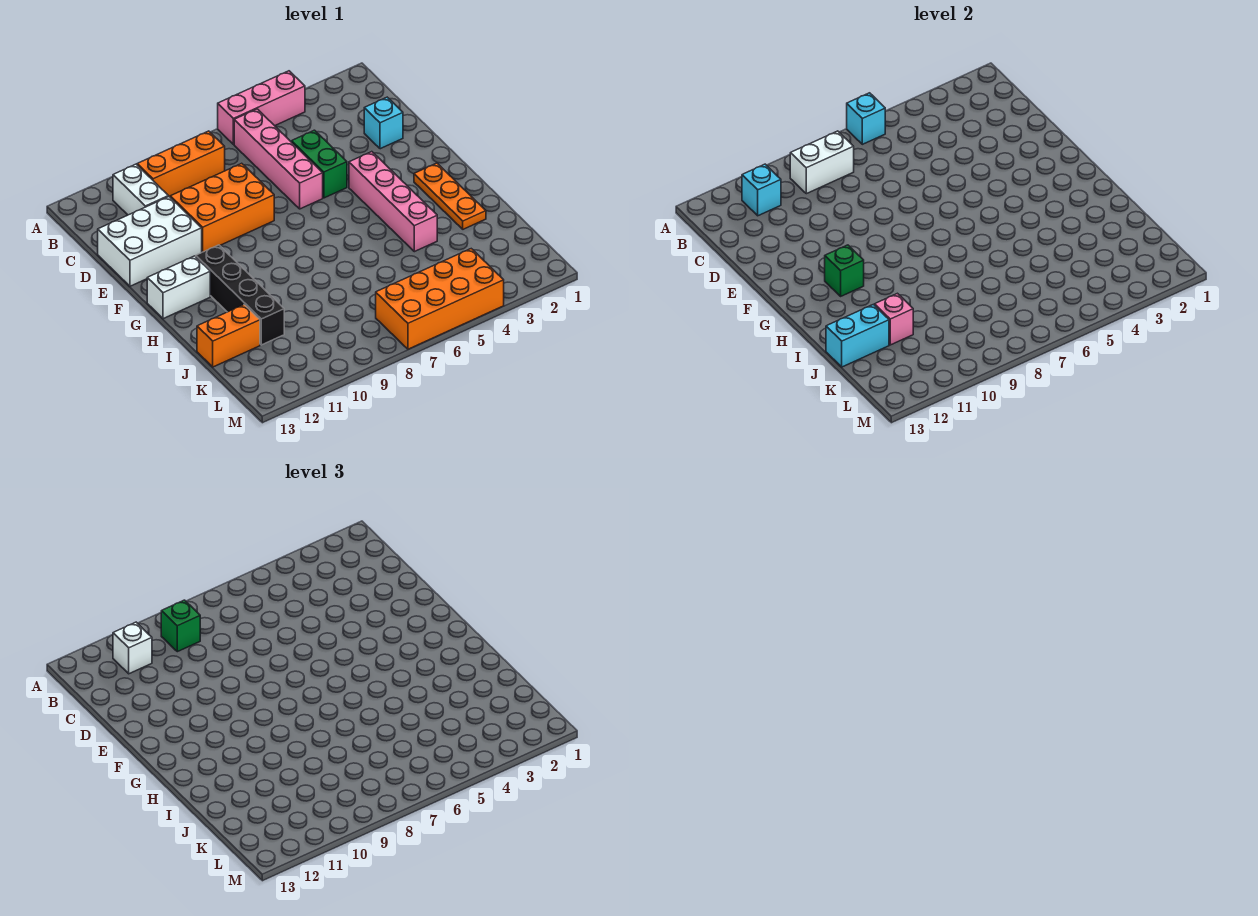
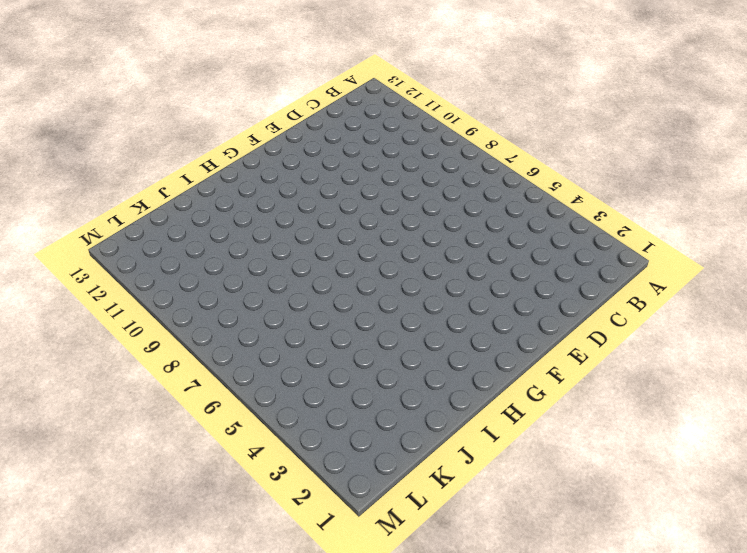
none -> pink brick A4:A6 level 1
none -> pink brick B6:E6 level 1
none -> orange brick B8:B10 level 1

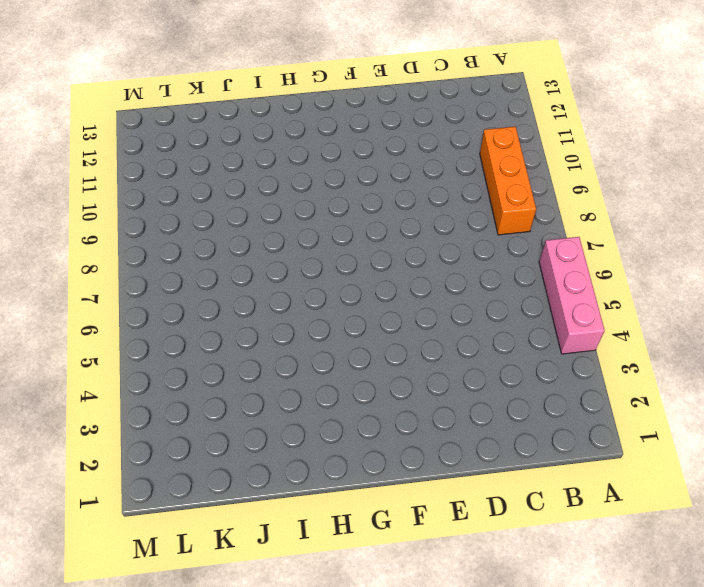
none -> pink brick B6:E6 level 1
none -> white brick B11:C11 level 1
none -> cyan brick D2 level 1

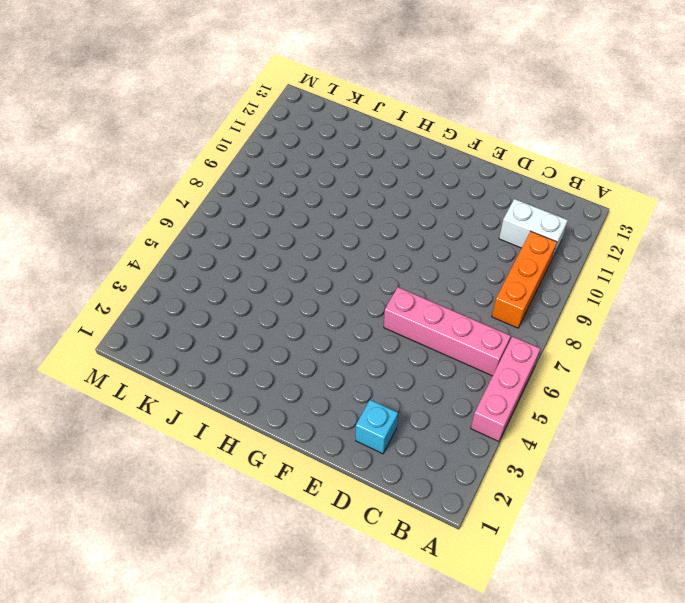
none -> green brick D5:E5 level 1
none -> orange brick D8:E10 level 1
none -> white brick D11:E13 level 1

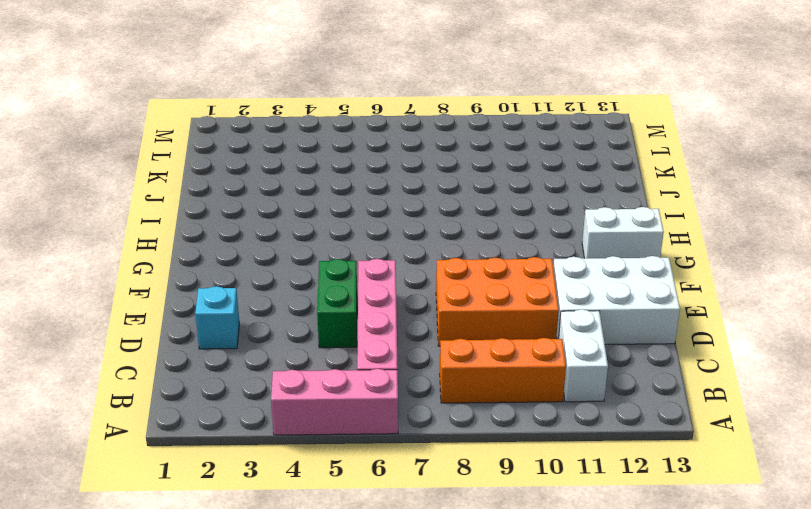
none -> pink brick F4:I4 level 1
none -> orange plate G2:I2 level 1
none -> black brick G11:J11 level 1

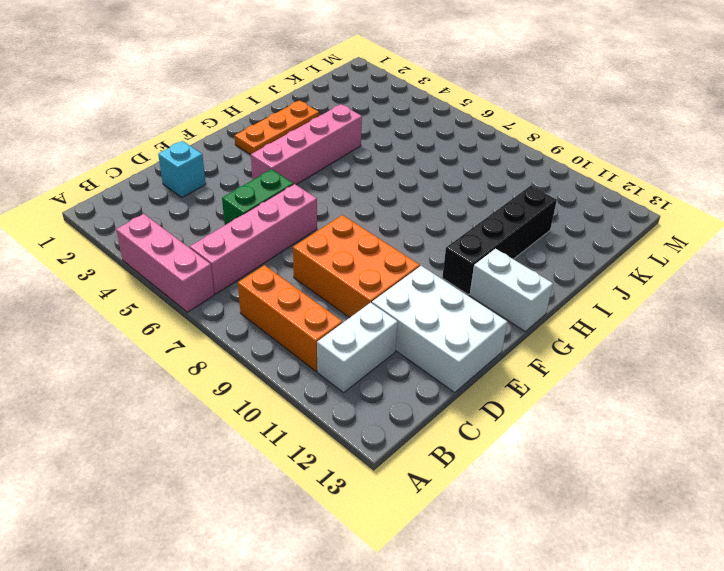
none -> orange brick J12:J13 level 1
none -> orange brick L4:M7 level 1
none -> cyan brick A6 level 2

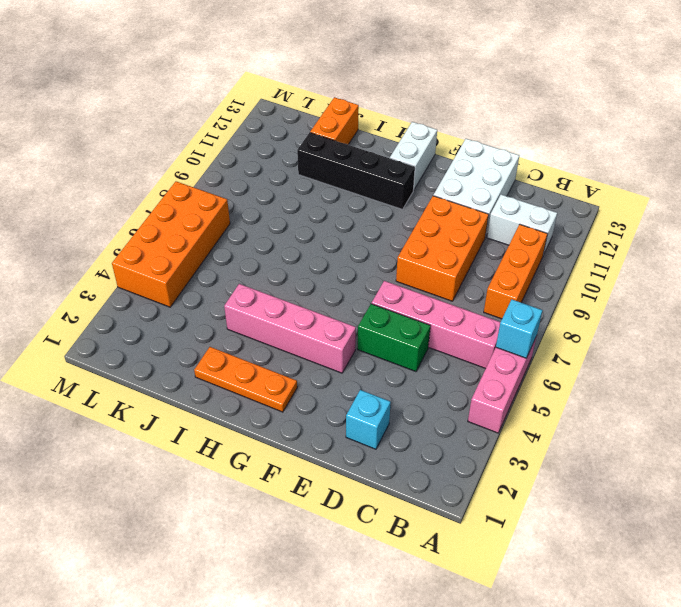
none -> white brick B8:B9 level 2
none -> cyan brick B11 level 2
none -> green brick G11 level 2

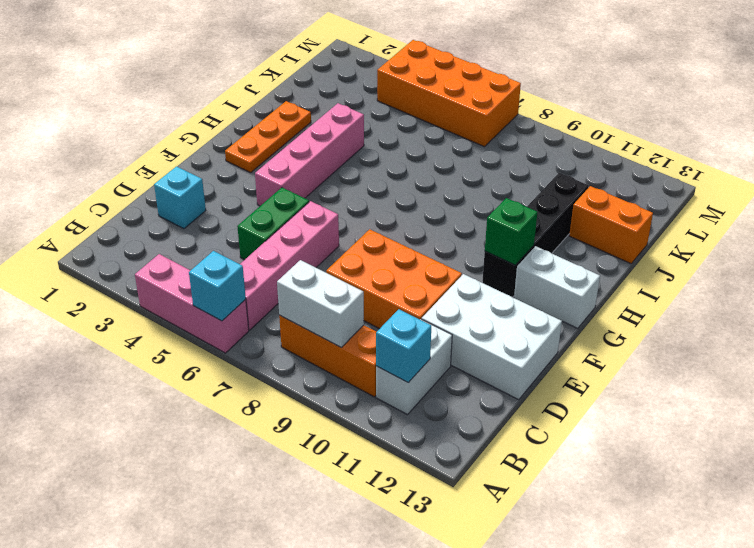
none -> pink brick J11 level 2
none -> cyan brick J12:J13 level 2
none -> green brick B9 level 3

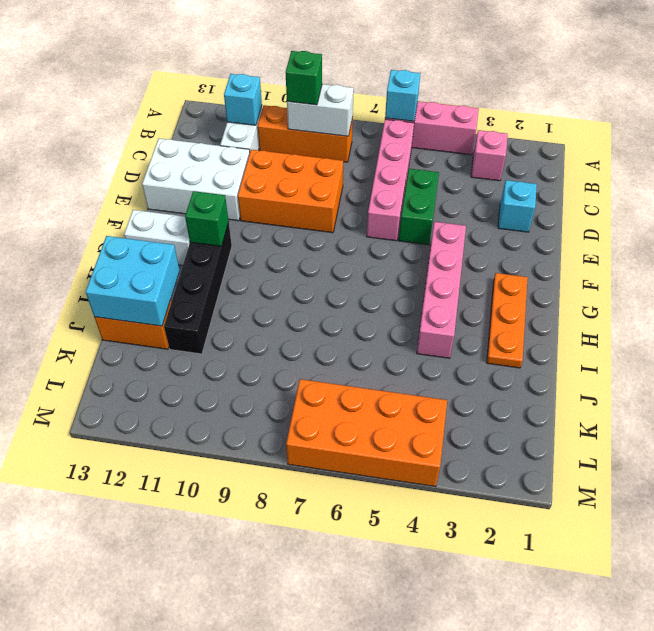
pink brick B3 level 1 -> pink brick J11 level 2
cyan brick I12:J13 level 2 -> cyan brick J12:J13 level 2
none -> white brick B11 level 3

